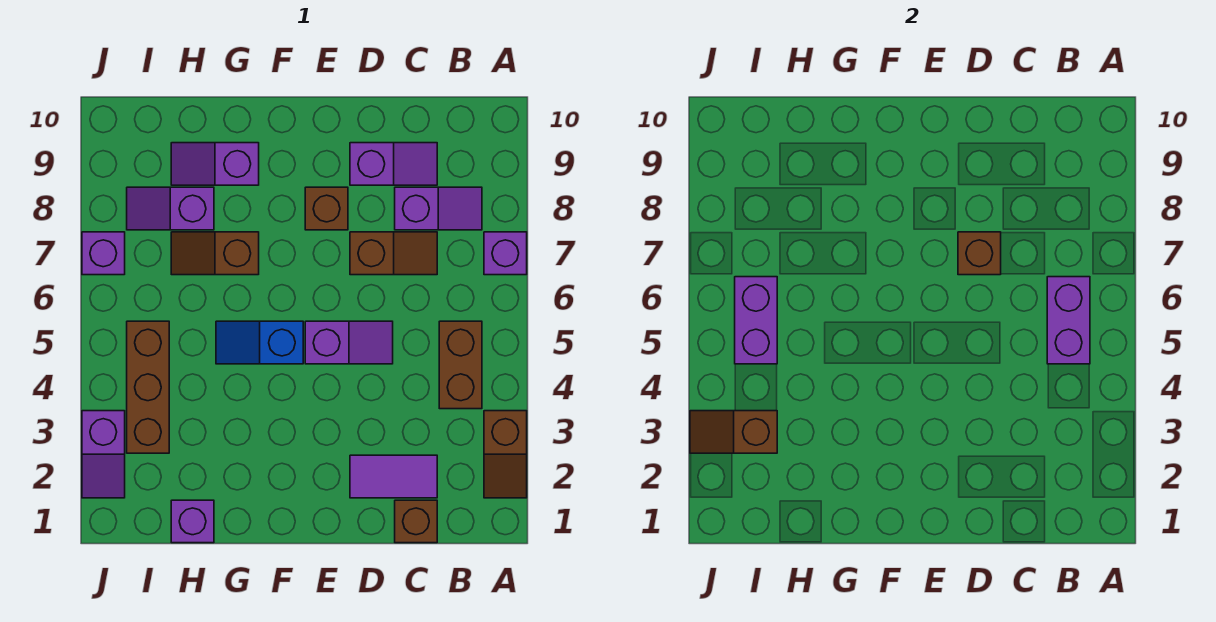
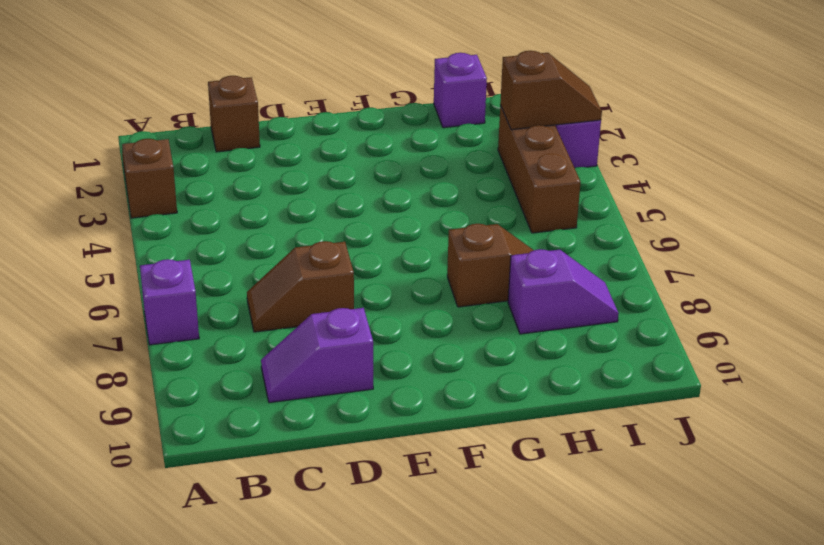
none -> brown brick B4:B5 level 1
none -> purple slope B8:C8 level 1 top C
none -> purple tile C2:D2 level 1

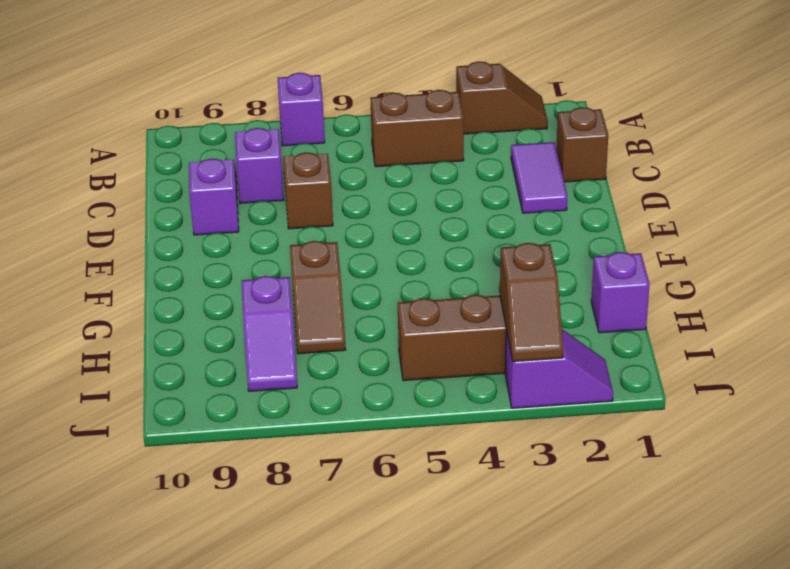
none -> purple slope D5:E5 level 1 top E
none -> brown brick E8 level 1
none -> blue slope F5:G5 level 1 top F

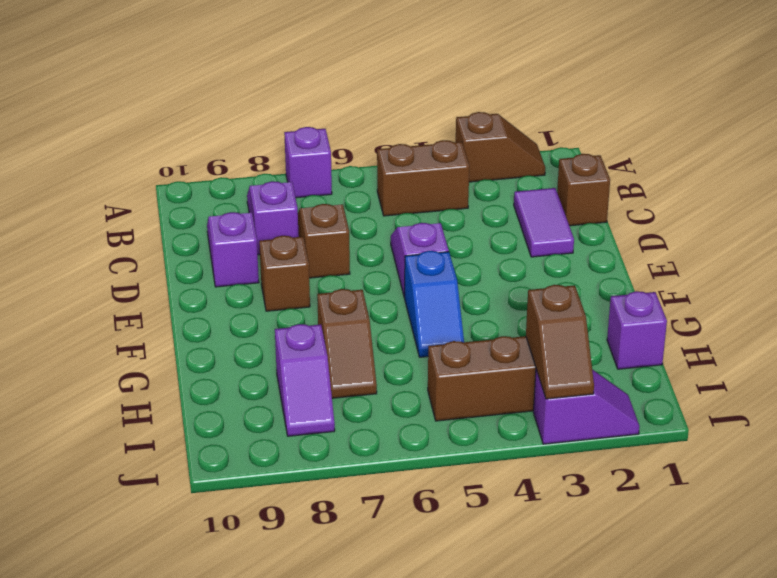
none -> purple slope G9:H9 level 1 top G
none -> purple brick J7 level 1
none -> purple brick B5:B6 level 2

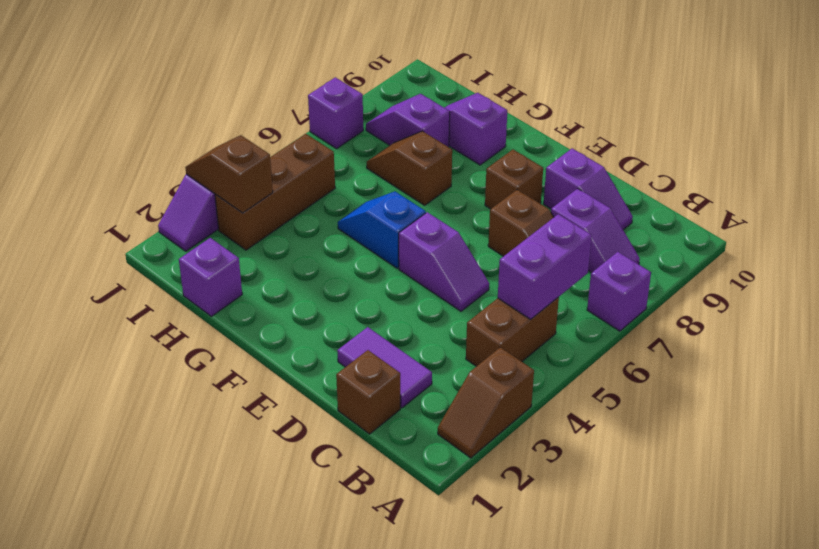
none -> brown brick D7 level 2
none -> purple brick I5:I6 level 2

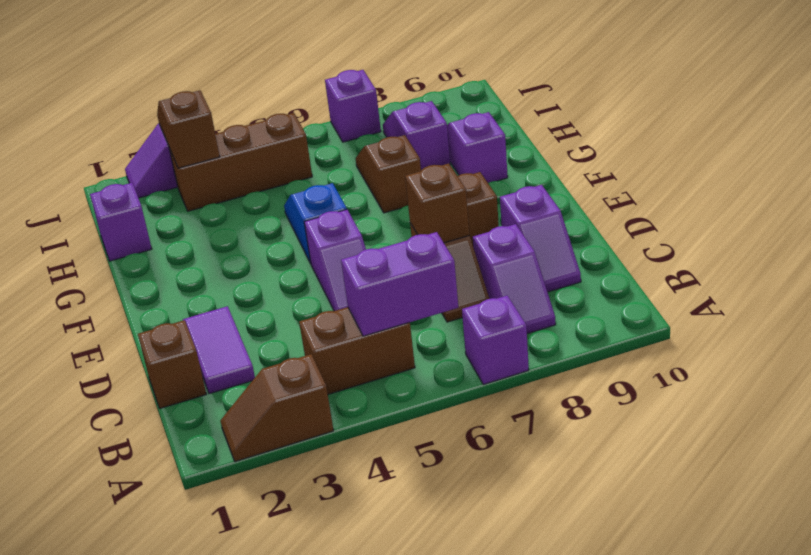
none -> purple brick I5:I6 level 2

